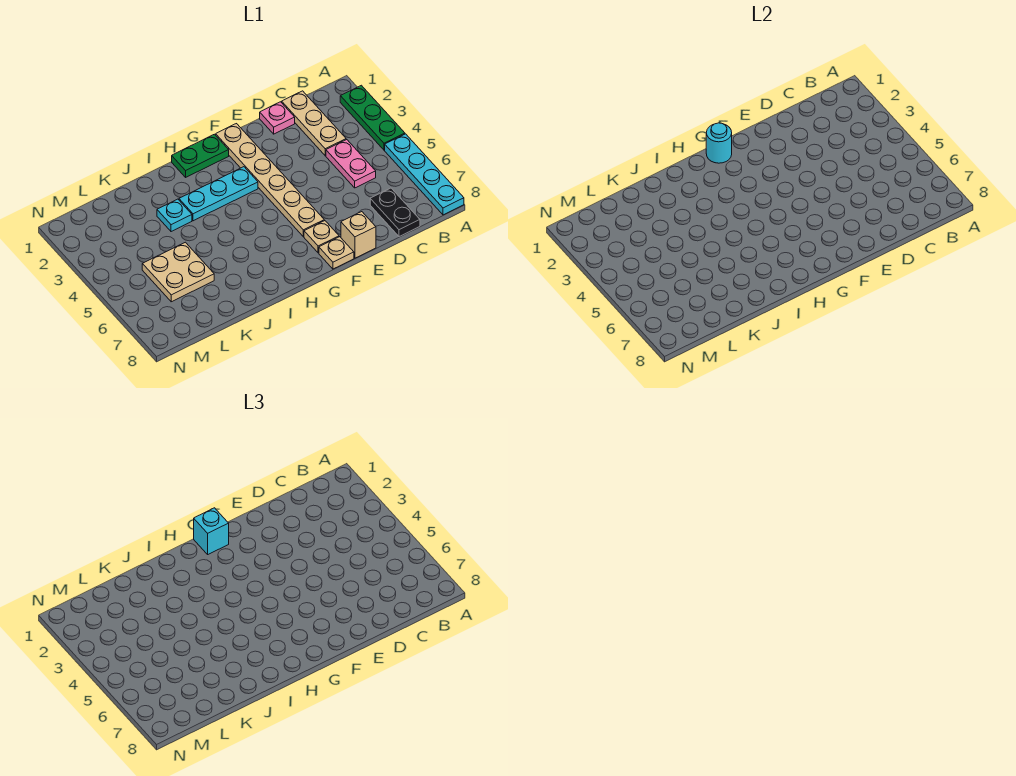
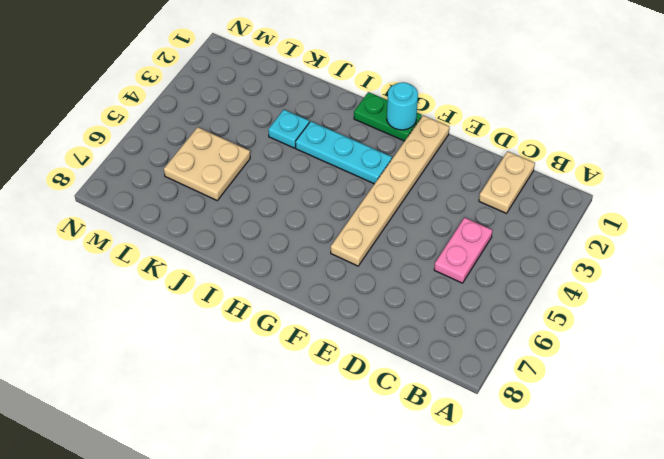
tan plate C1:C2 level 1 -> tan plate C1:C3 level 1
none -> green plate A2:A4 level 1
none -> cyan plate A5:A8 level 1
none -> black plate C7:C8 level 1

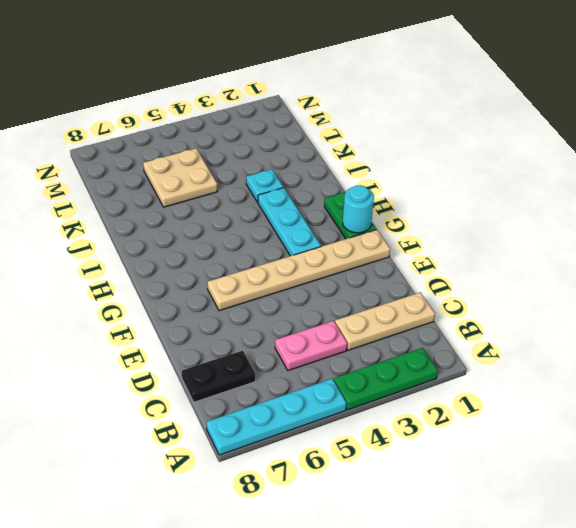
none -> pink plate D1 level 1
none -> tan brick E8 level 1
none -> tan plate F7 level 1

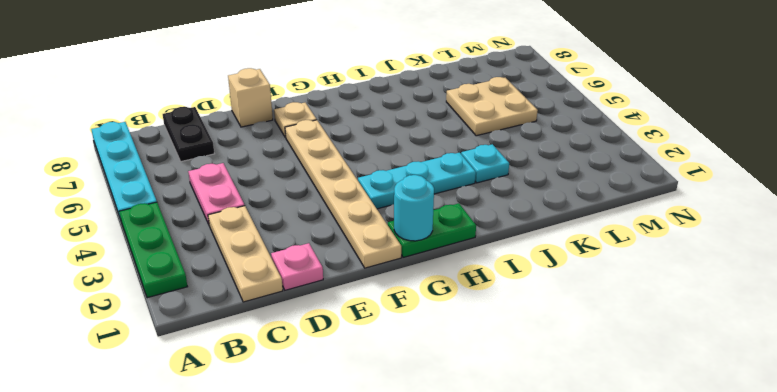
none -> tan plate F8 level 1
none -> cyan brick G1 level 3

